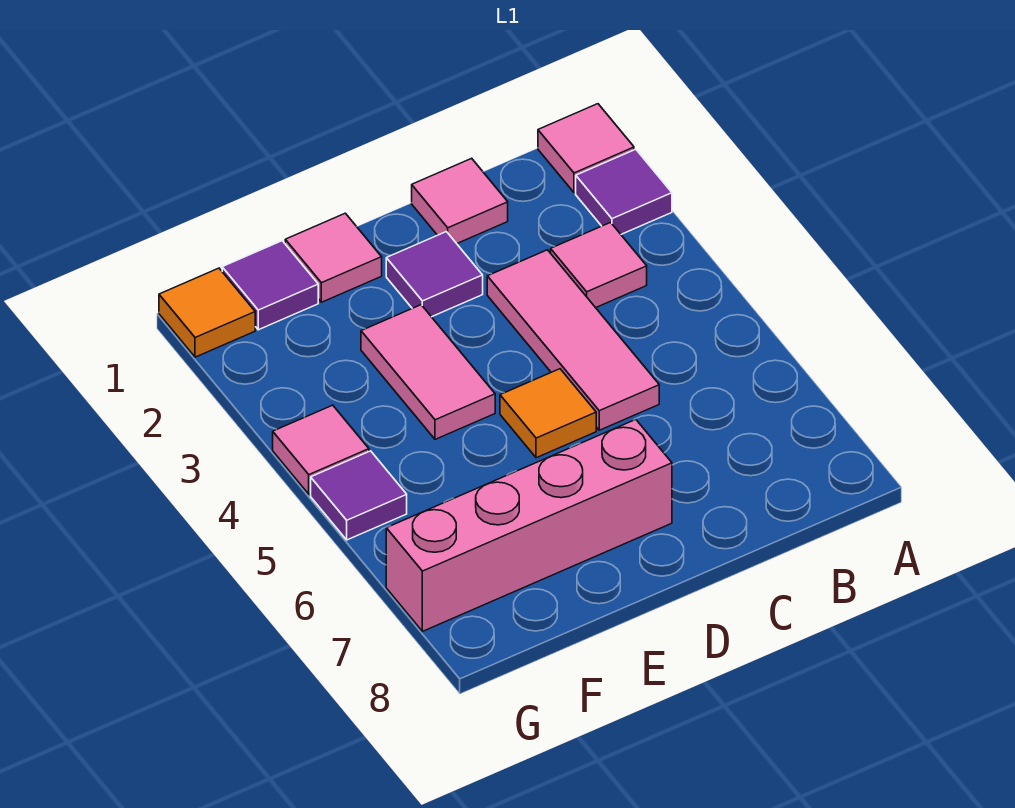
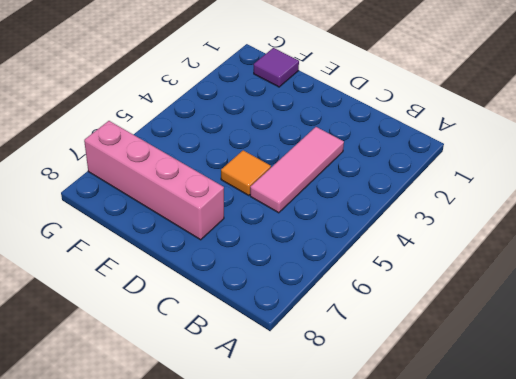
none -> pink tile A1 level 1
none -> purple tile A2 level 1
none -> pink tile B3 level 1

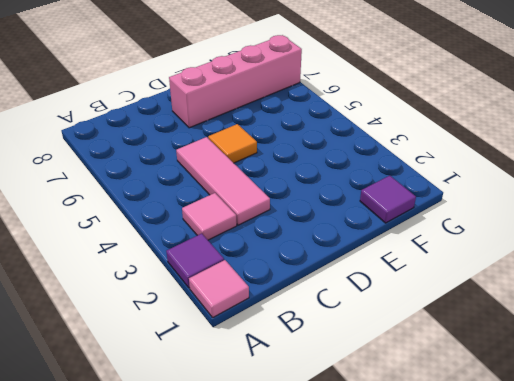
none -> pink tile C1 level 1
none -> purple tile D2 level 1
none -> pink tile E1 level 1

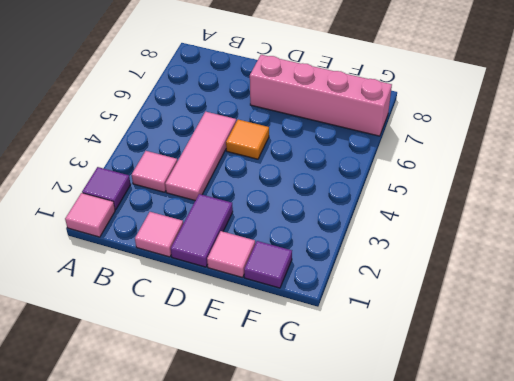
purple tile D1:D2 level 1 -> purple tile D2 level 1
none -> pink tile E3:E4 level 1
none -> orange tile G1 level 1
none -> pink tile G4 level 1

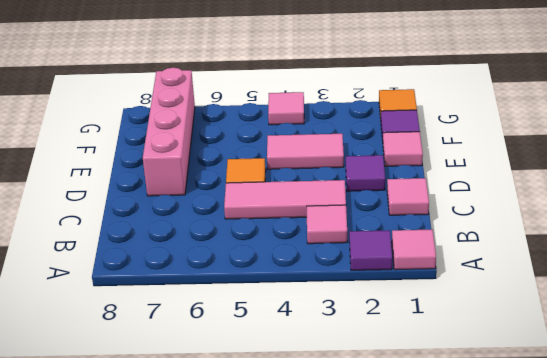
none -> purple tile G5 level 1

